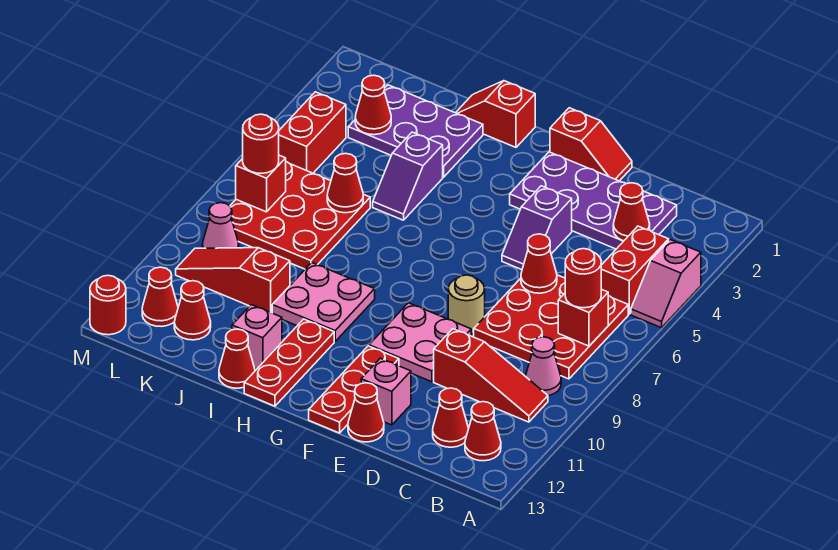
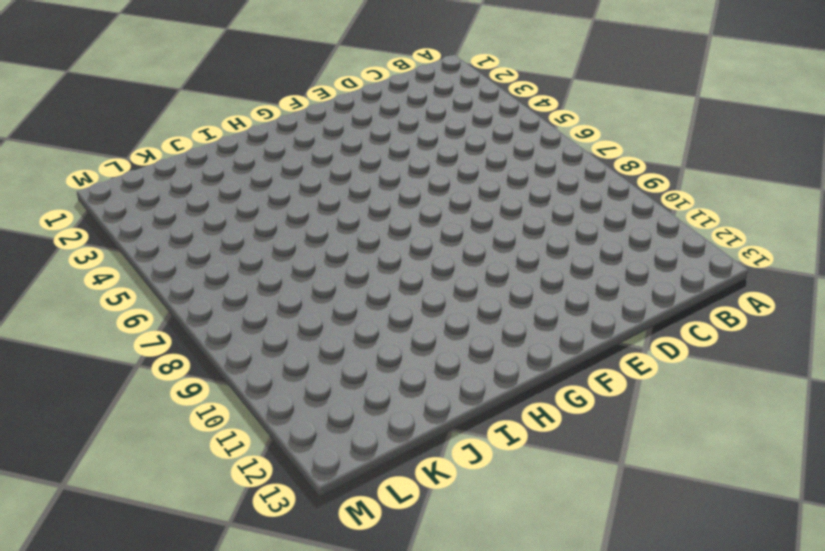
none -> pink slope A4:A5 level 1 top 4
none -> red brick B4:B5 level 1
none -> red plate B6:D8 level 1
none -> pink cone B9 level 1

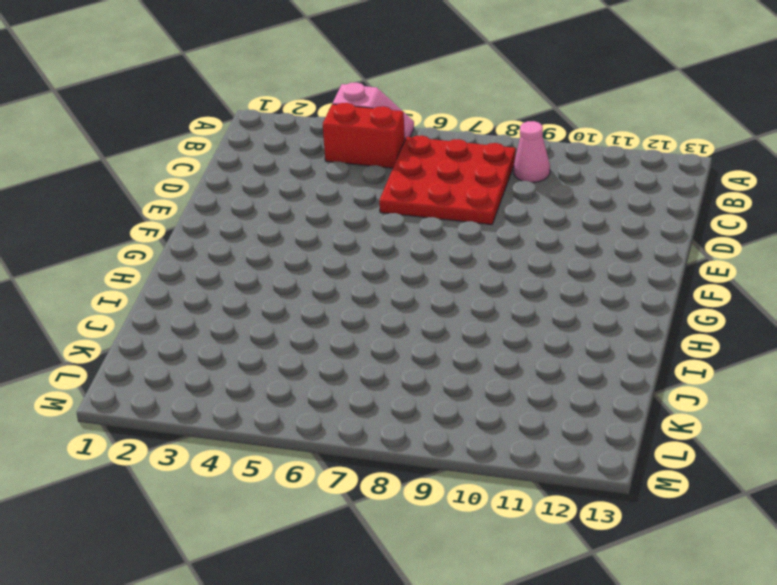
none -> red slope B10:D10 level 1 top D
none -> red cone B12 level 1
none -> purple plate C2:F3 level 1
none -> red cone C12 level 1

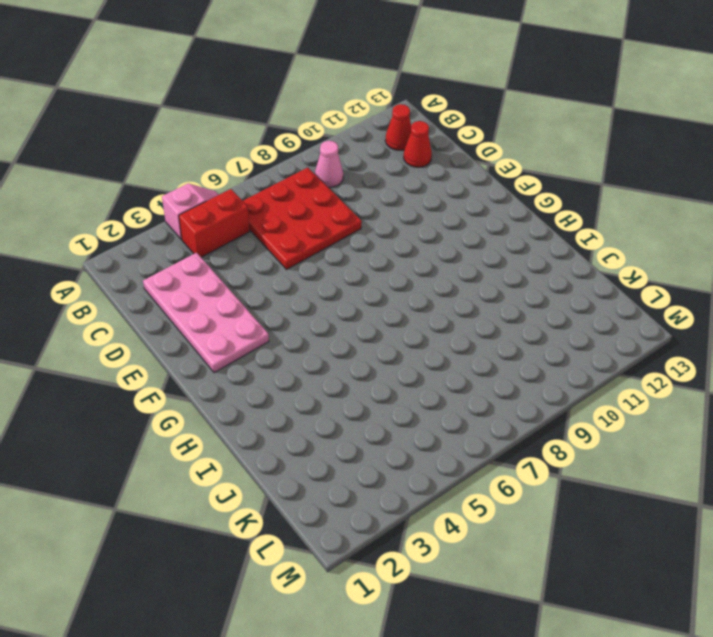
pink plate C2:F3 level 1 -> purple plate C2:F3 level 1
none -> red slope B10:D10 level 1 top D
none -> red slope E1:F1 level 1 top F
none -> purple slope E4:E5 level 1 top 4
none -> tan round brick E8 level 1

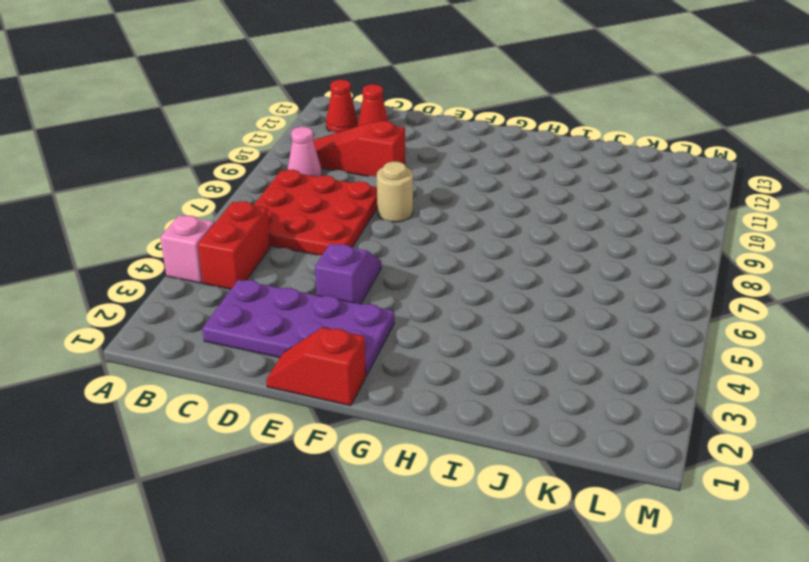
none -> pink plate E9:F10 level 1
none -> pink brick E12 level 1
none -> red cone E13 level 1
none -> red plate F11:F13 level 1

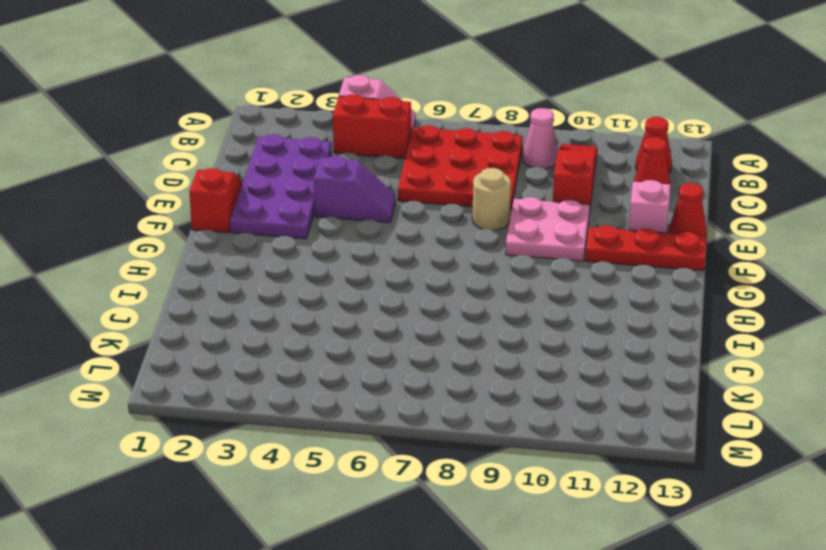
none -> red slope H1:I1 level 1 top H
none -> pink plate H9:I10 level 1
none -> red plate H11:H13 level 1
none -> purple plate I2:K3 level 1

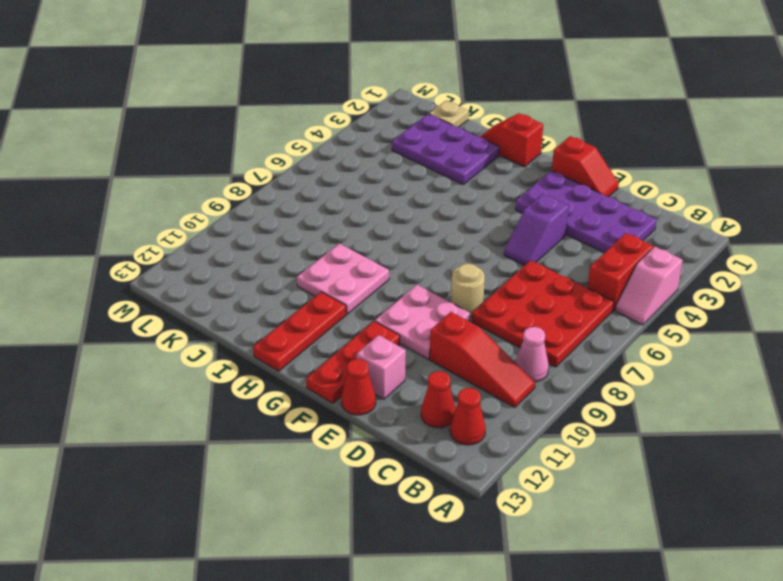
tan plate K1 level 1 -> none
none -> purple slope I4:I5 level 1 top 4
none -> pink brick I12 level 1
none -> red cone I13 level 1
none -> red plate J6:L8 level 1

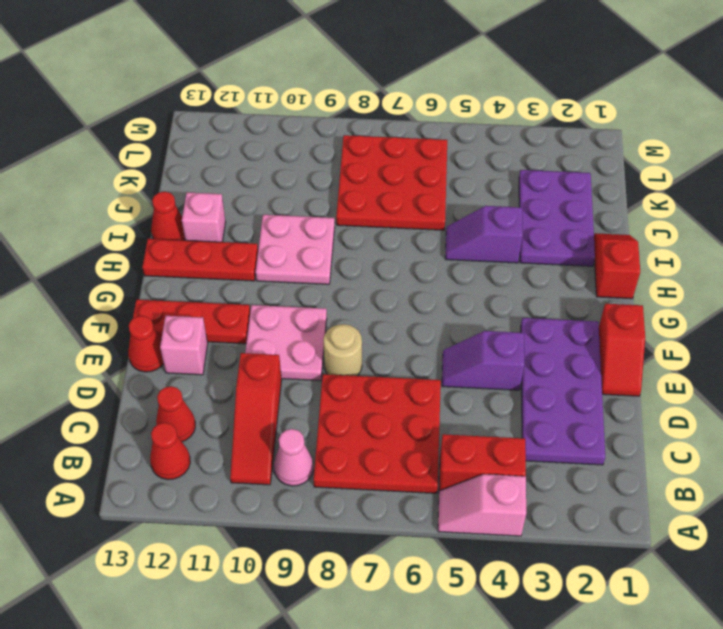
none -> red slope J10:L10 level 1 top J
none -> red cone K12 level 1
none -> red brick L4:L5 level 1
none -> pink cone L9 level 1

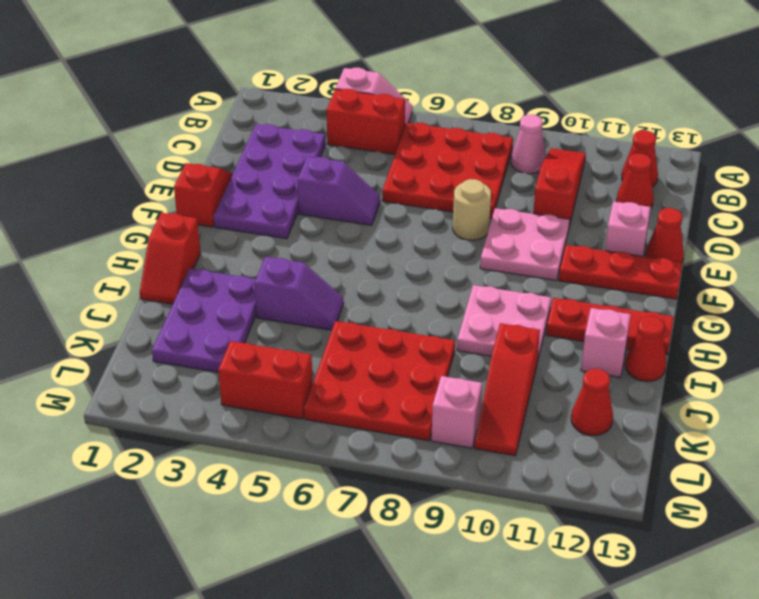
pink brick L9 level 1 -> pink cone L9 level 1
none -> red cone L12 level 1
none -> red round brick M13 level 1
none -> red brick B7 level 2
none -> red cone C3 level 2

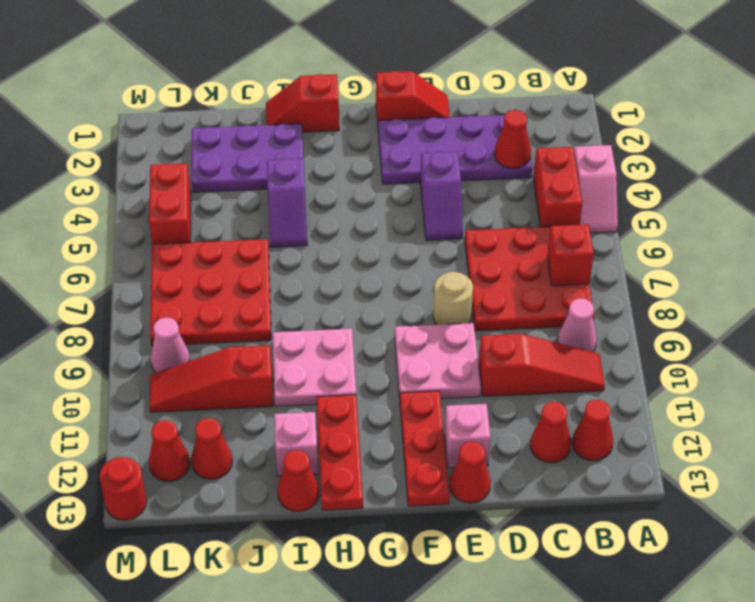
none -> red cone D6 level 2
none -> red cone J6 level 2
none -> red cone K3 level 2
none -> red brick L7 level 2

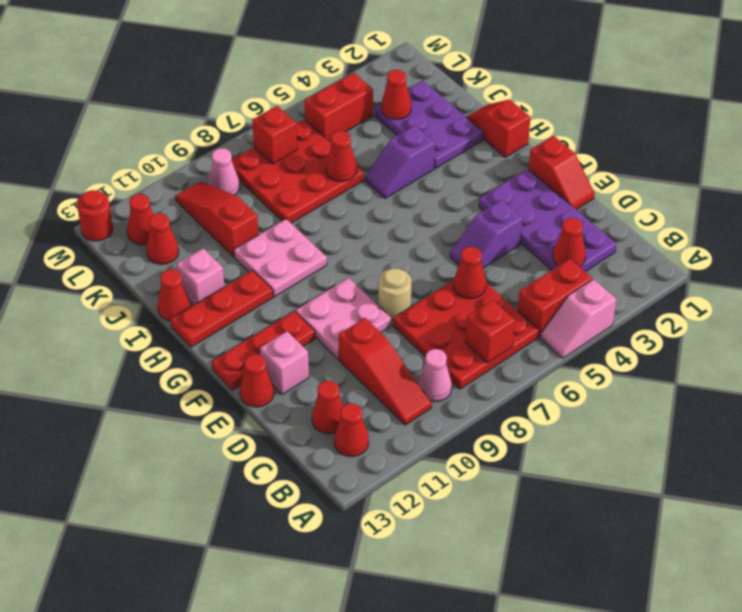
none -> red round brick B7 level 3
none -> red round brick L7 level 3

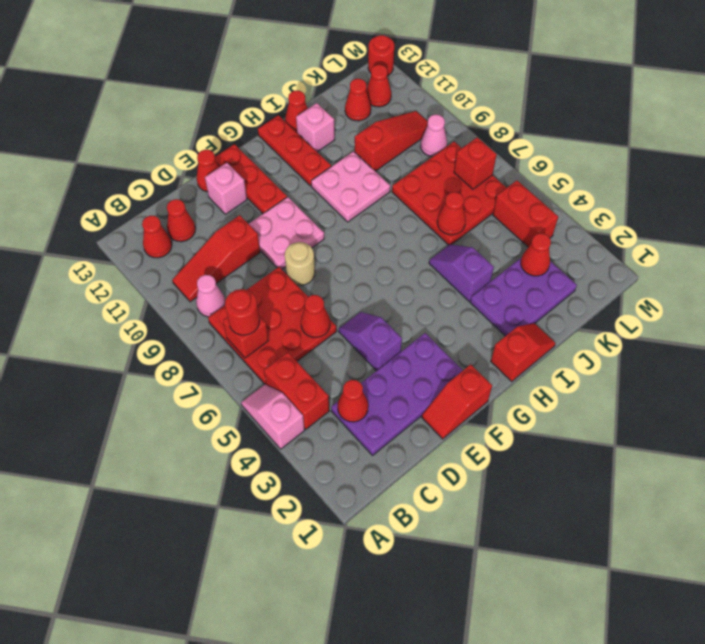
none -> red round brick L7 level 3

